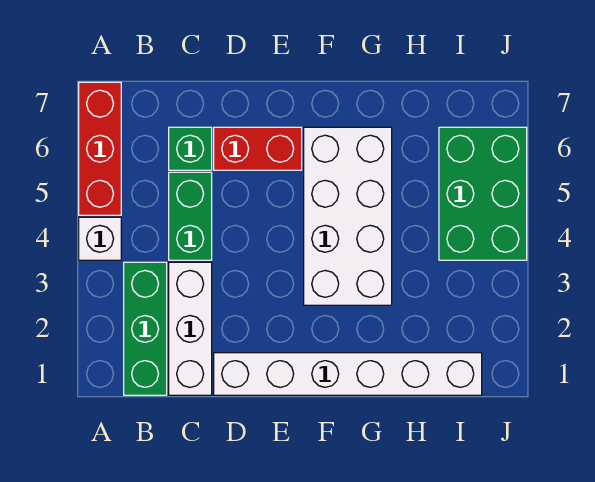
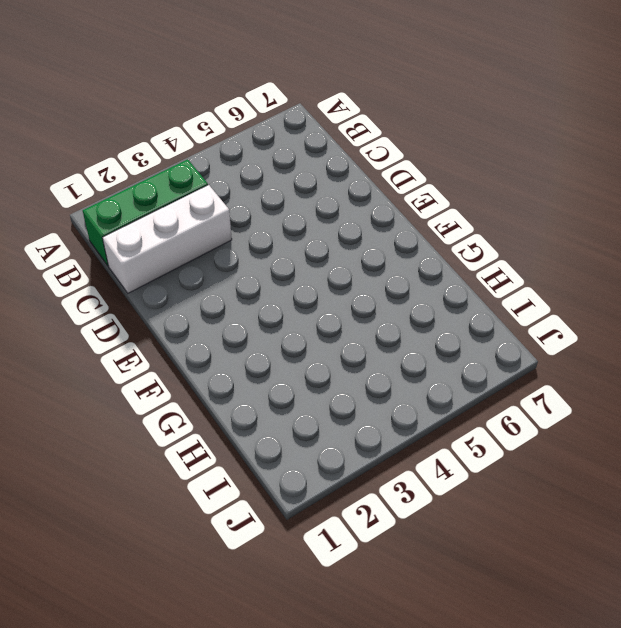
none -> white brick A4 level 1
none -> red brick A5:A7 level 1

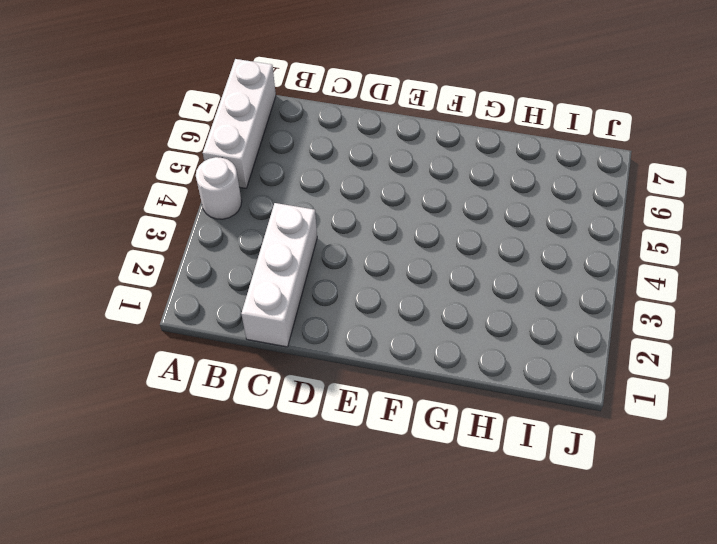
white round brick A4 level 1 -> white brick A4 level 1
white brick A5:A7 level 1 -> red brick A5:A7 level 1
none -> green brick B1:B3 level 1
none -> green brick C4:C5 level 1

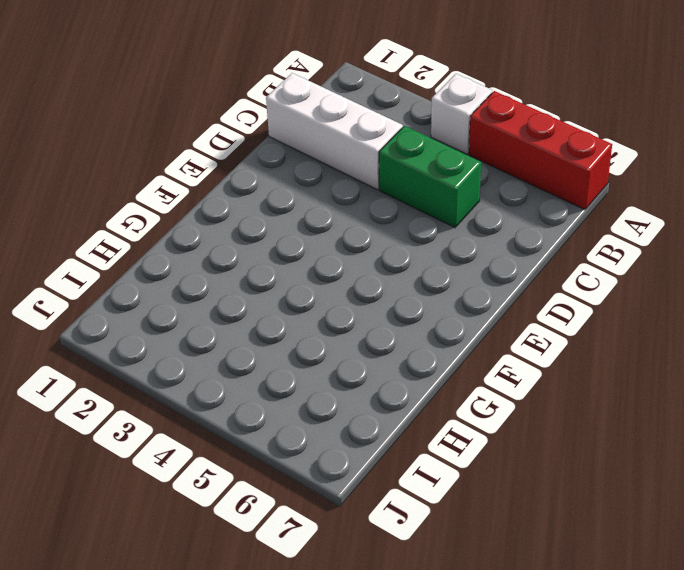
none -> green brick B1:B3 level 1
none -> green brick C6 level 1

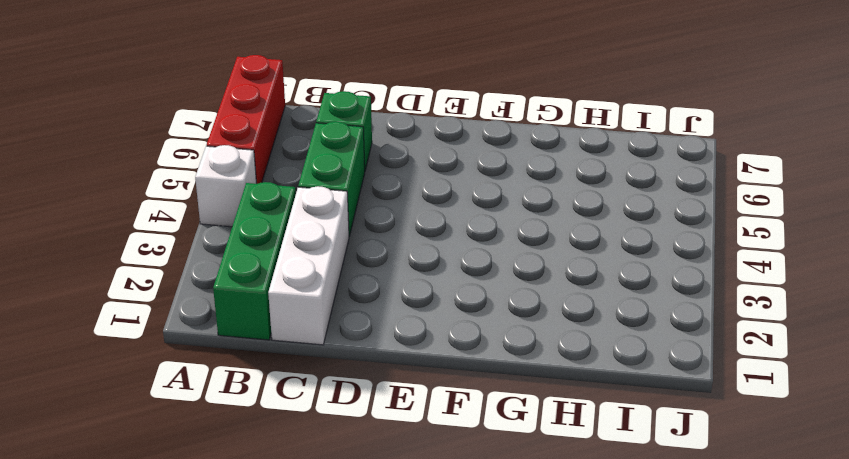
none -> white brick D1:I1 level 1
none -> red brick D6:E6 level 1

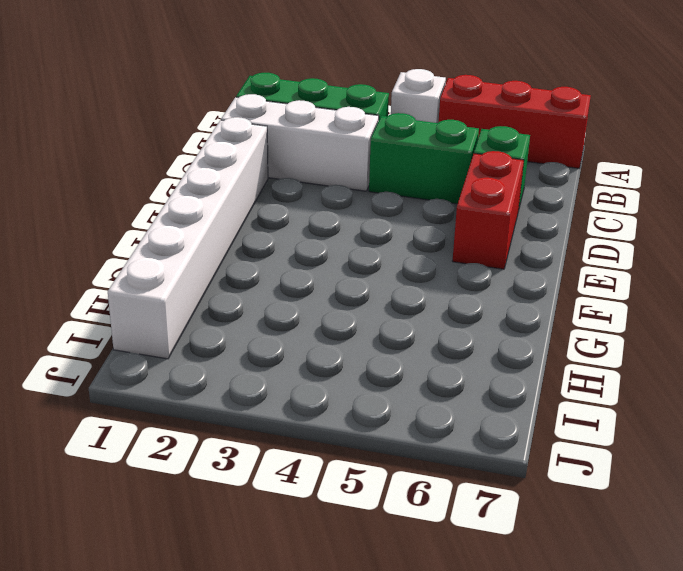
none -> white brick F3:G6 level 1
none -> green brick I4:J6 level 1

